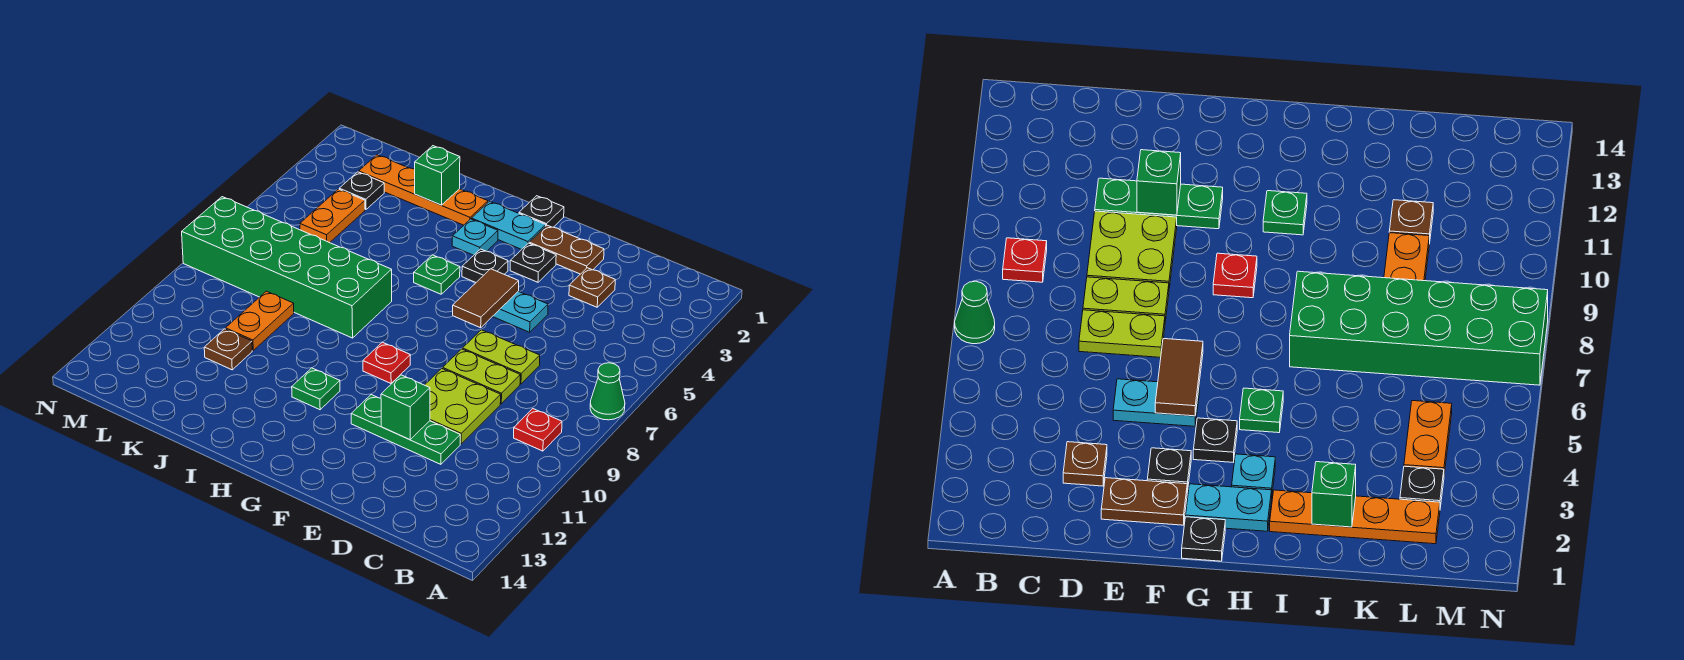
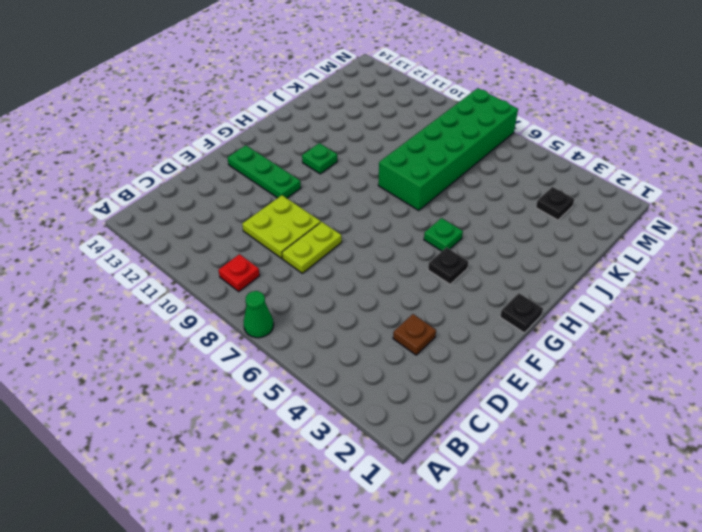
green plate F11:F13 level 1 -> green plate D11:F11 level 1
none -> lime plate D7:E7 level 1
none -> brown plate E2:F2 level 1
none -> cyan plate E5:F5 level 1

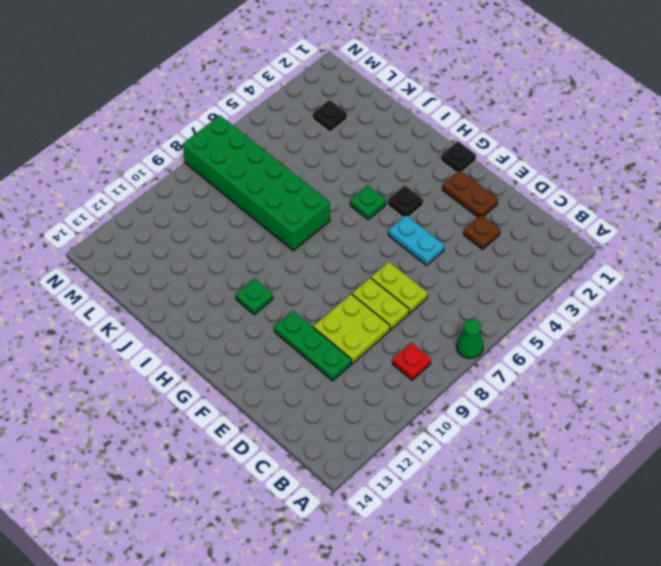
none -> black plate F3 level 1
none -> cyan plate G2:H2 level 1
none -> red plate G9 level 1

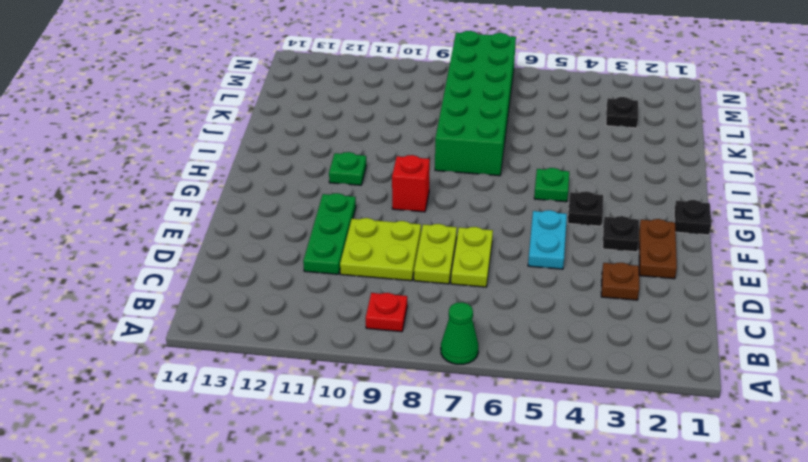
red brick G9 level 1 -> red plate G9 level 1
none -> cyan plate G2:H2 level 1
none -> cyan plate H3 level 1
none -> orange plate I2:L2 level 1

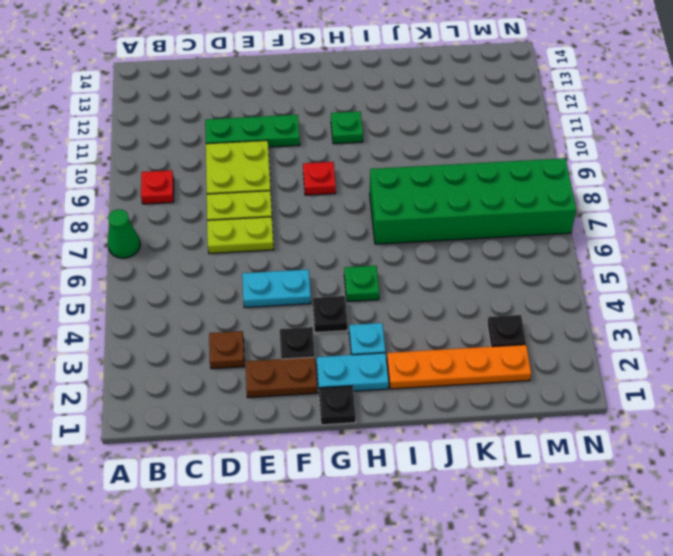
none -> orange plate K9:K10 level 1
none -> brown plate K11 level 1
none -> orange plate L4:L5 level 1

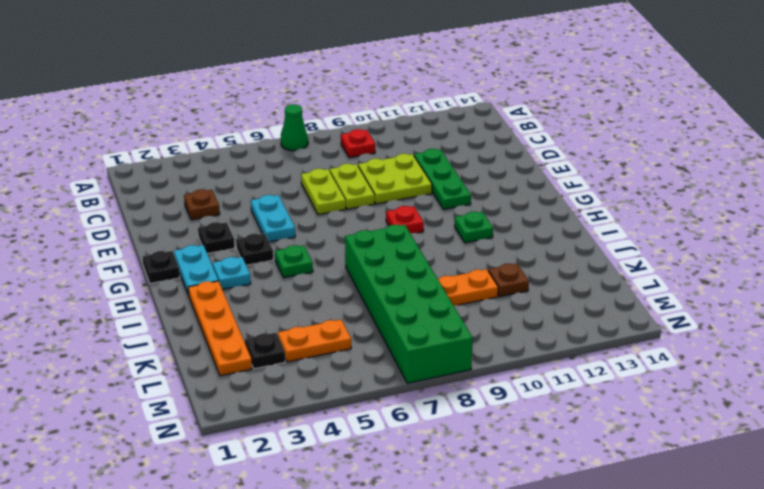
none -> brown plate E2:F2 level 1
none -> green brick E11 level 2
none -> brown tile F5:F6 level 2

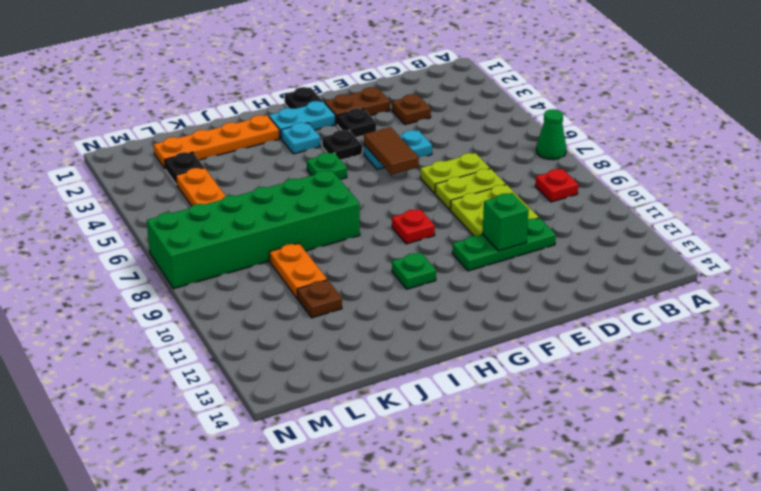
none -> green brick J2 level 2

